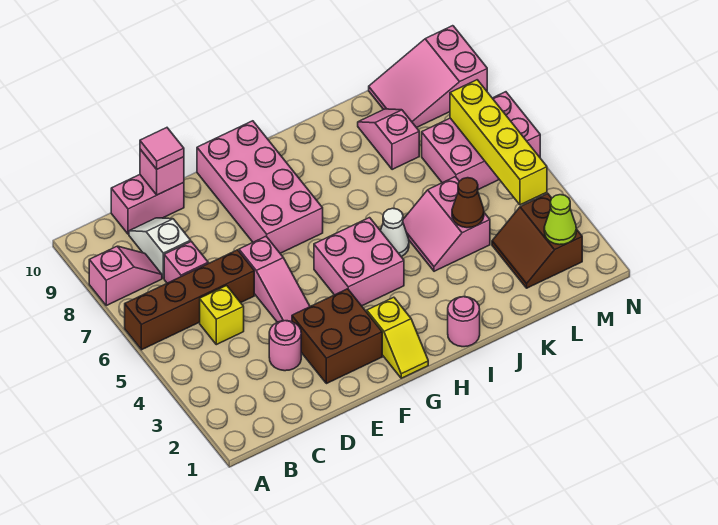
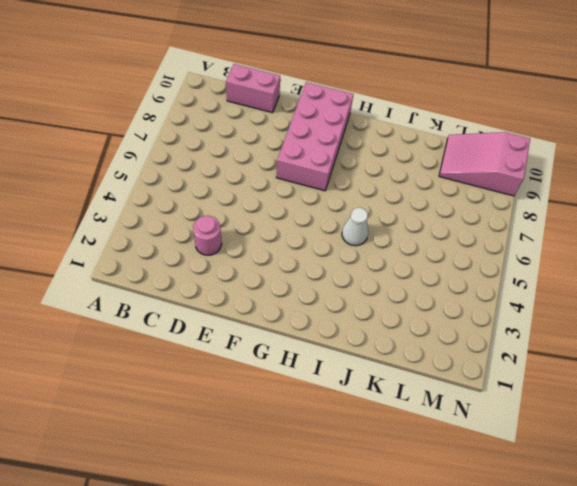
none -> brown brick A6:D6 level 1
none -> pink slope A8:B8 level 1 top A
none -> yellow brick C5 level 1

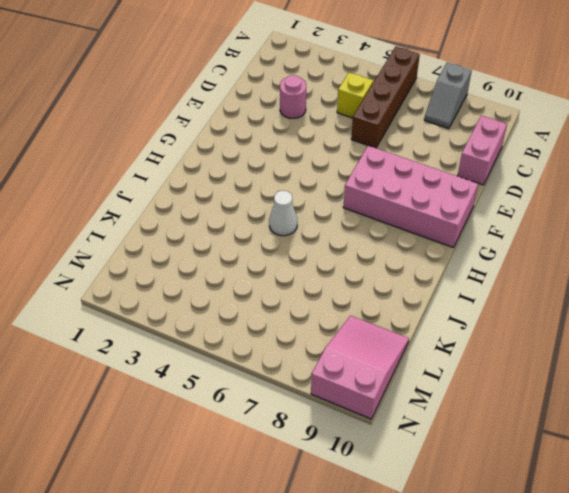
grey slope A8:B8 level 1 top A -> pink slope A8:B8 level 1 top A
none -> pink brick C7 level 1
none -> white slope C8:C9 level 1 top 8
none -> brown brick E2:F3 level 1

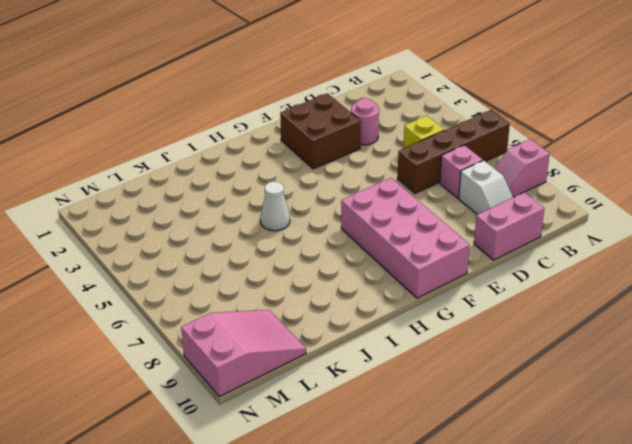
none -> pink slope E4:E6 level 1 top 6
none -> yellow slope G1:G2 level 1 top 2
none -> pink brick G4:H5 level 1

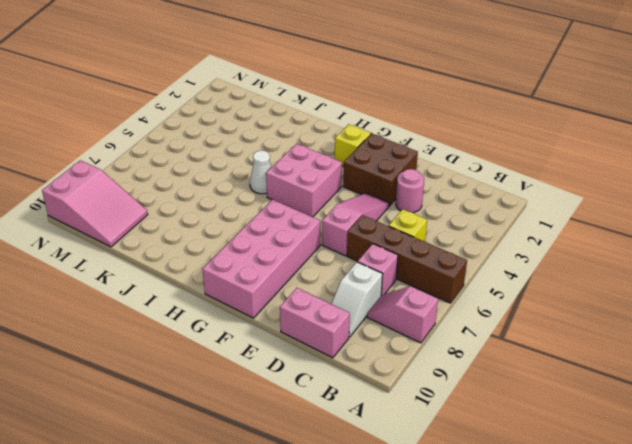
none -> pink round brick I1 level 1
none -> pink slope J4:K5 level 1 top K
none -> pink slope K8:K9 level 1 top 8

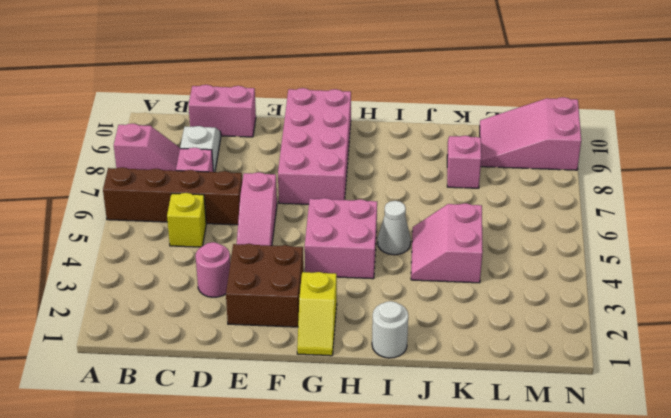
white round brick I1 level 1 -> pink round brick I1 level 1
none -> brown slope L2:M3 level 1 top M
none -> pink brick L6:N7 level 1
none -> pink brick D10 level 2

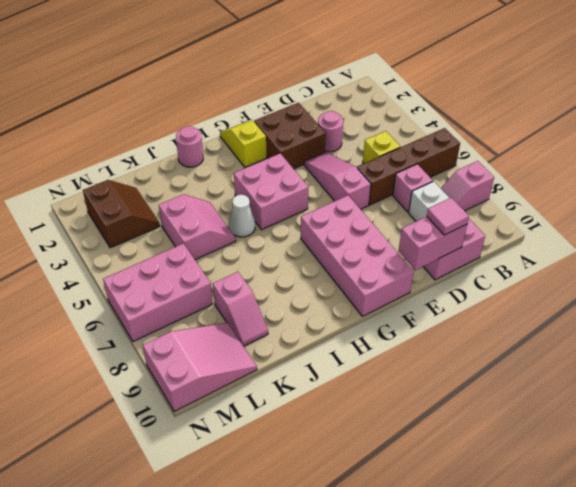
pink brick D10:E10 level 2 -> pink brick D10 level 2
none -> brown cone K4 level 2
none -> lime cone M2 level 2
none -> yellow brick M4:M7 level 2

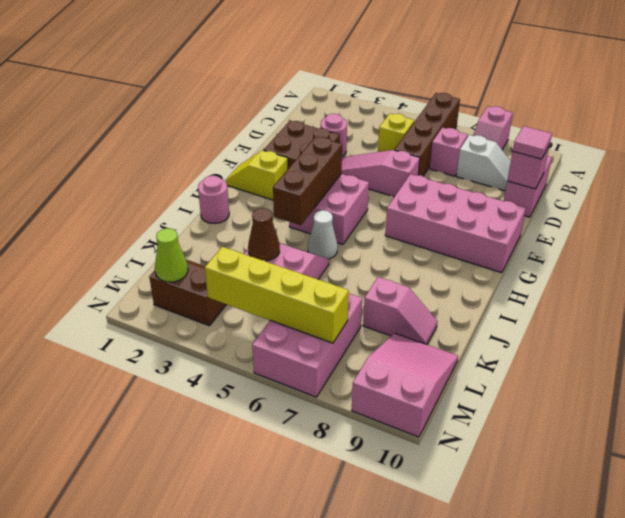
brown brick G4:I4 level 2 -> none

